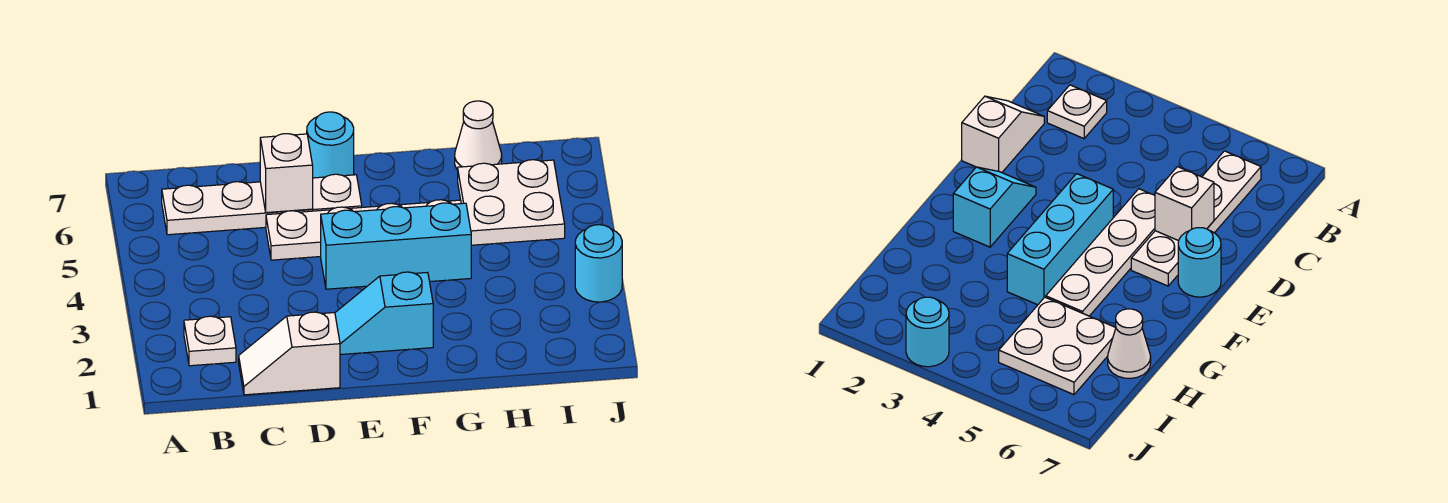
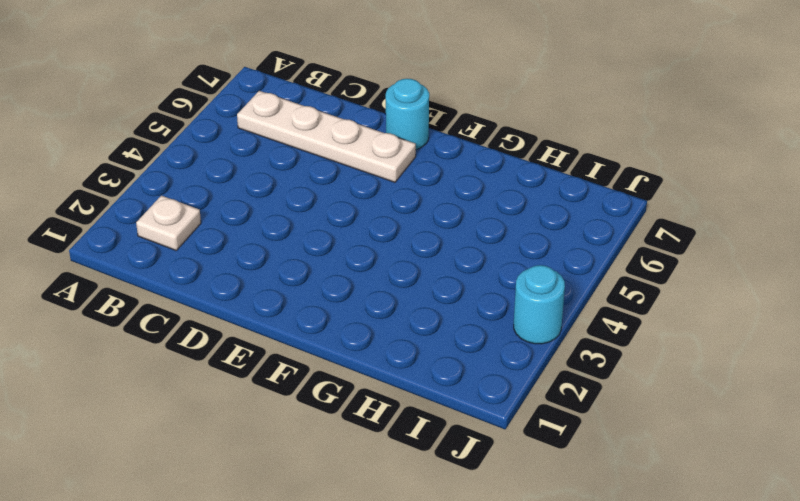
none -> white slope C1:D1 level 1 top D
none -> white plate D5:G5 level 1

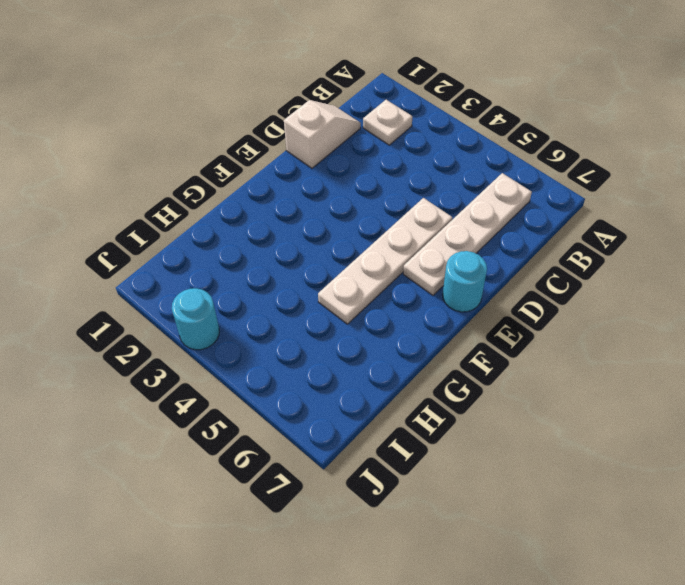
none -> cyan slope E2:F2 level 1 top F
none -> cyan brick E4:G4 level 1

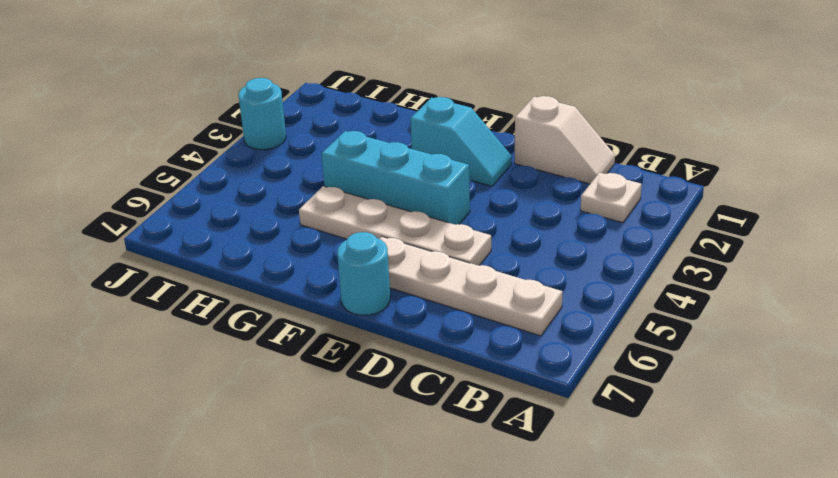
none -> white plate H5:I6 level 1
none -> white cone H7 level 1

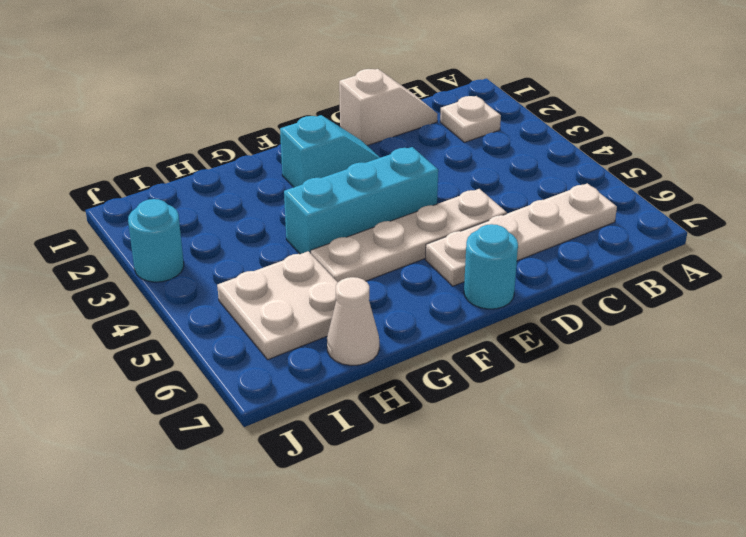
none -> white brick D6 level 2

